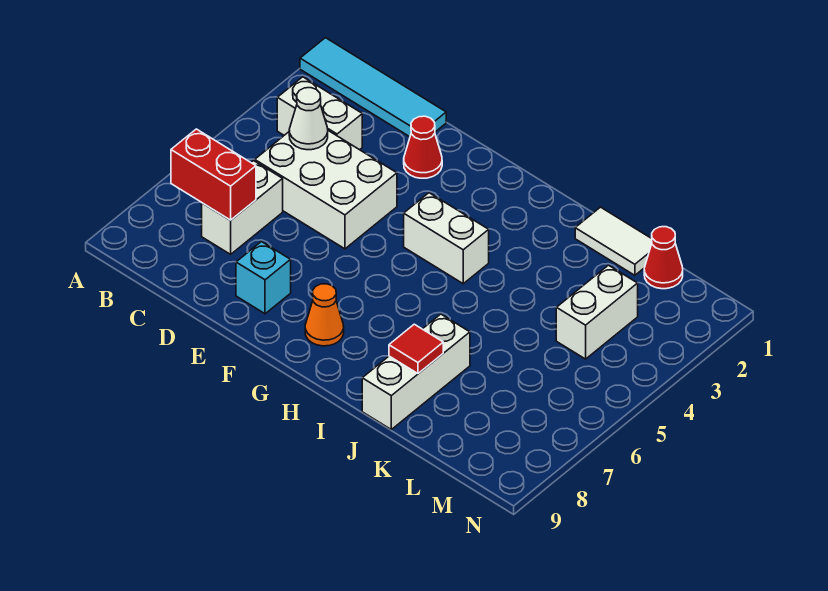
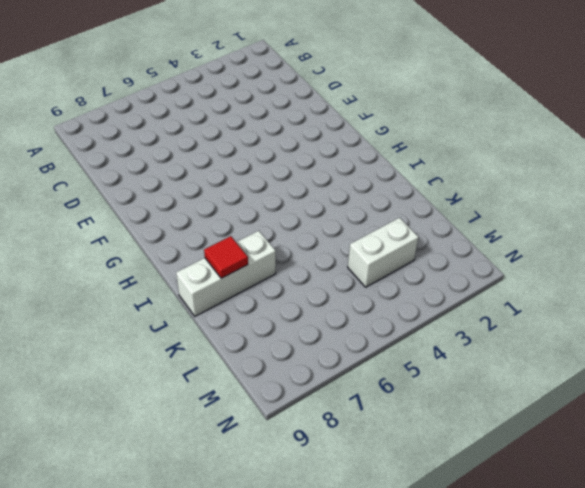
none -> cyan tile A1:D1 level 1
none -> white brick B3:C3 level 1
none -> white brick C4:E5 level 1

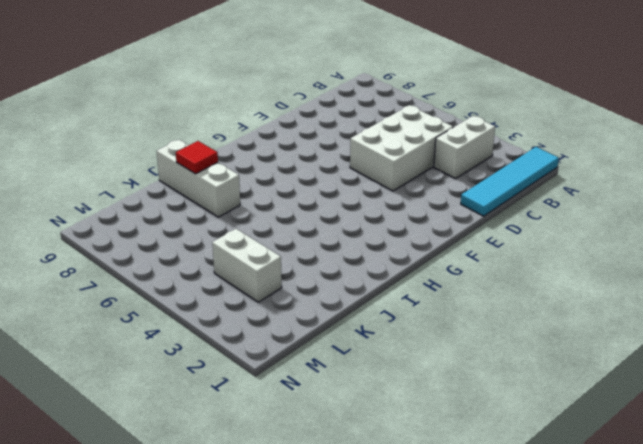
none -> white brick C6:C7 level 1
none -> red cone E2 level 1
none -> cyan brick E8 level 1

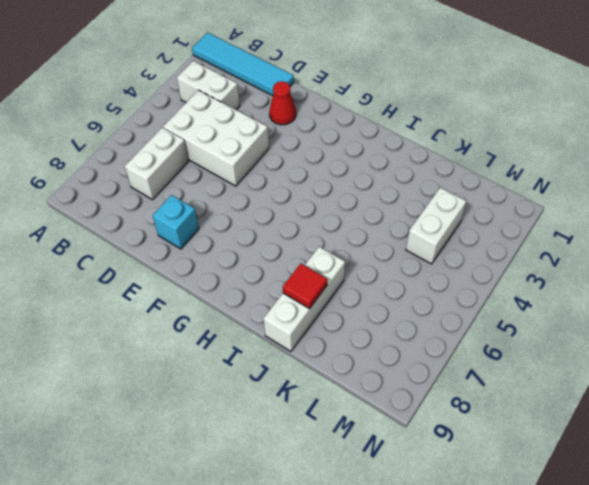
none -> white brick G4:H4 level 1
none -> orange cone G8 level 1
none -> white tile J1:K1 level 1

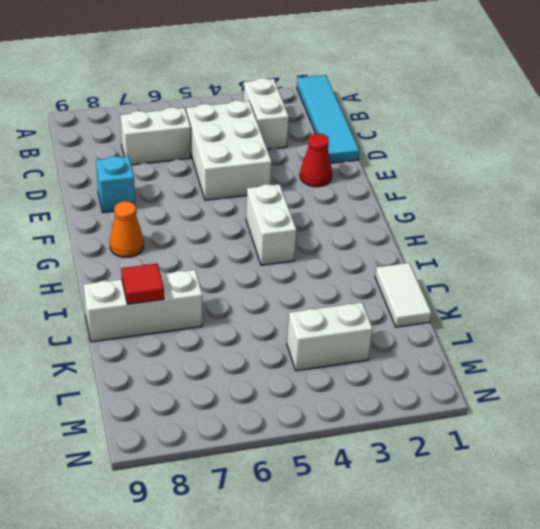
none -> red cone L1 level 1
none -> red brick B7:C7 level 2
none -> white cone C4 level 2

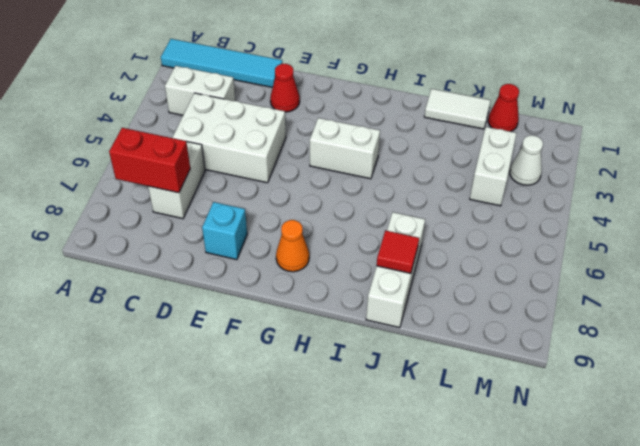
white cone M3 level 1 -> white cone C4 level 2

